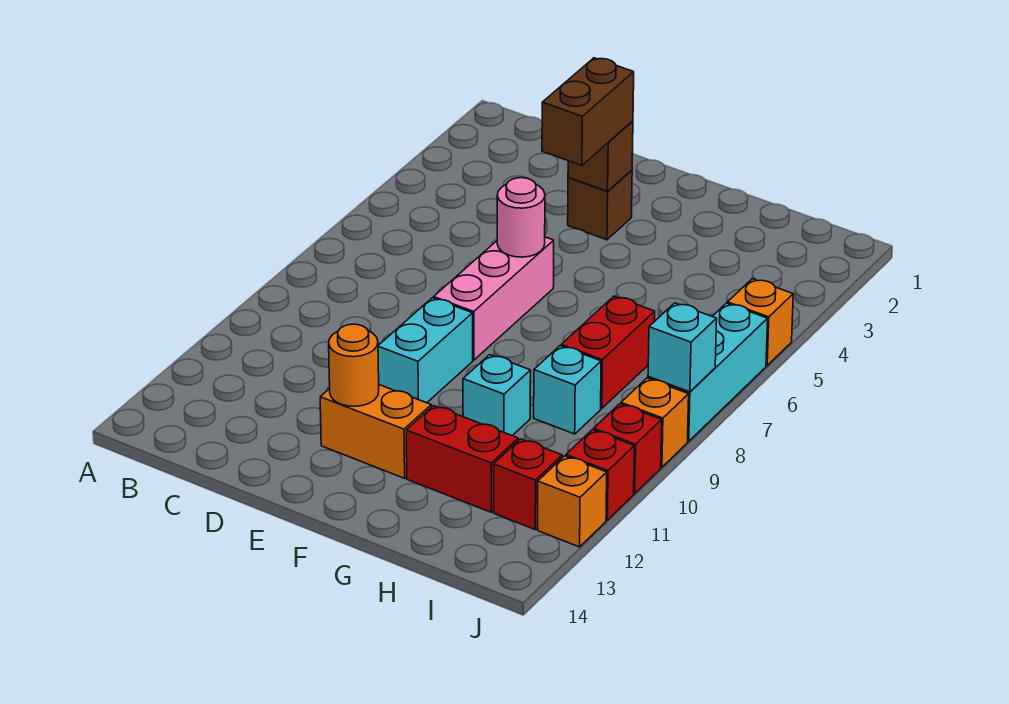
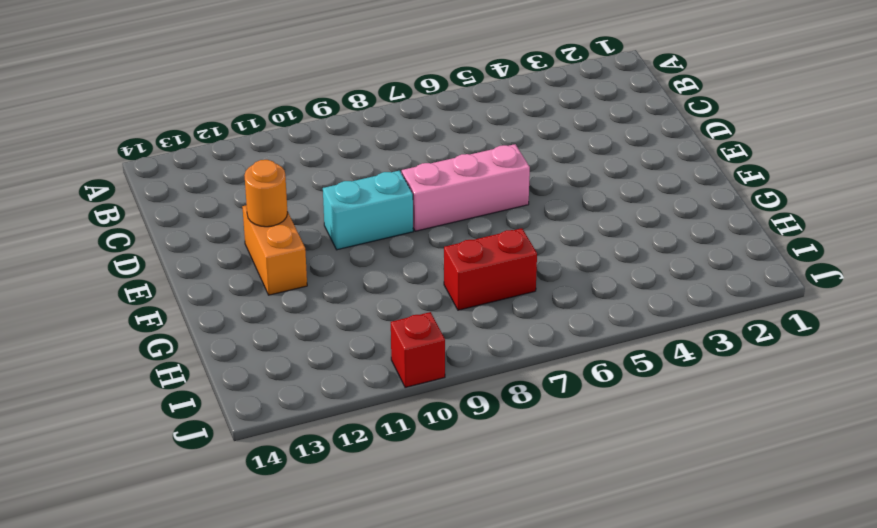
none -> brown brick E3 level 1
none -> cyan brick G10 level 1
none -> red brick G12:H12 level 1

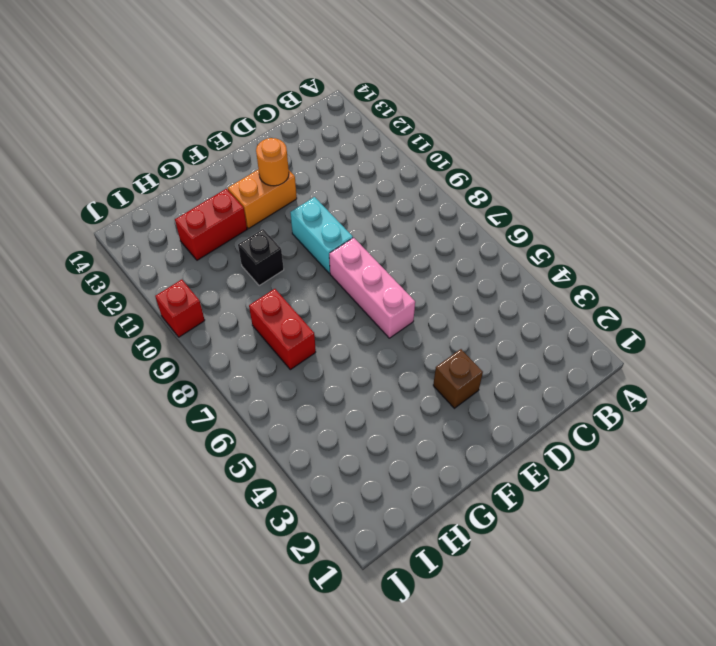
black brick G10 level 1 -> cyan brick G10 level 1
none -> cyan brick H9 level 1
none -> red brick I12 level 1
none -> orange brick J5 level 1

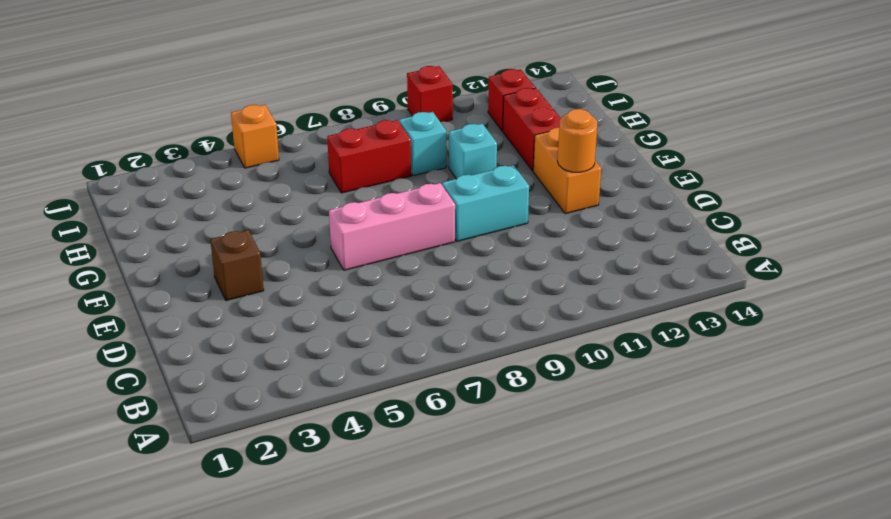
none -> cyan brick J6:J8 level 1
none -> orange brick J9 level 1
none -> red brick J11 level 1

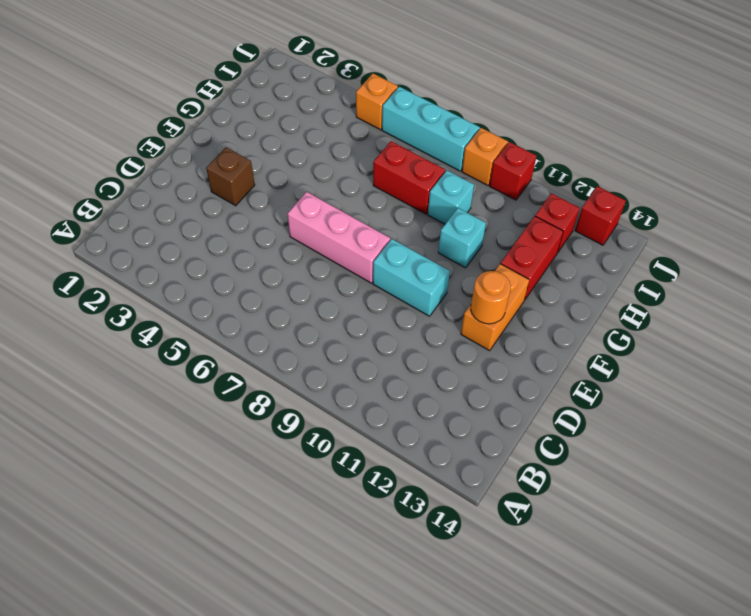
red brick J13 level 1 -> red brick J11 level 1
none -> orange brick J12 level 1
none -> brown brick E3 level 2
none -> pink round brick E6 level 2

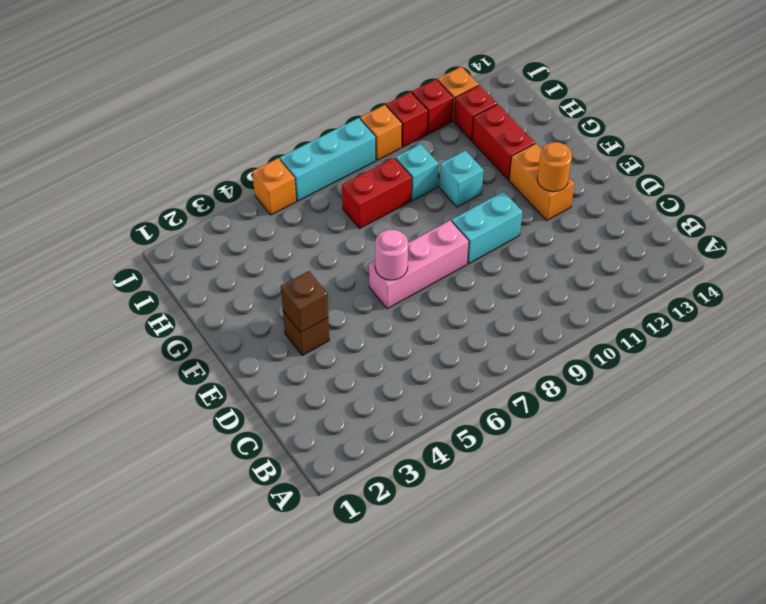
none -> cyan brick J8 level 2
none -> brown brick E3:E4 level 3

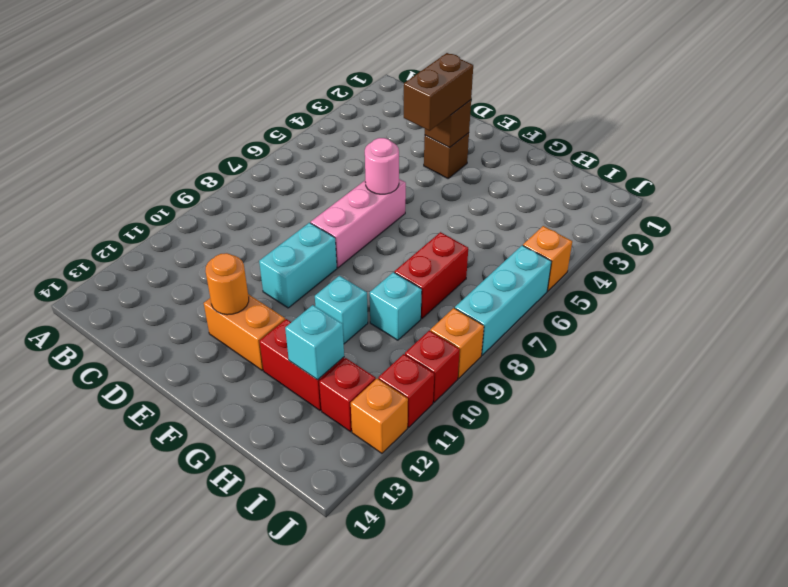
cyan brick H12 level 2 -> cyan brick J8 level 2

